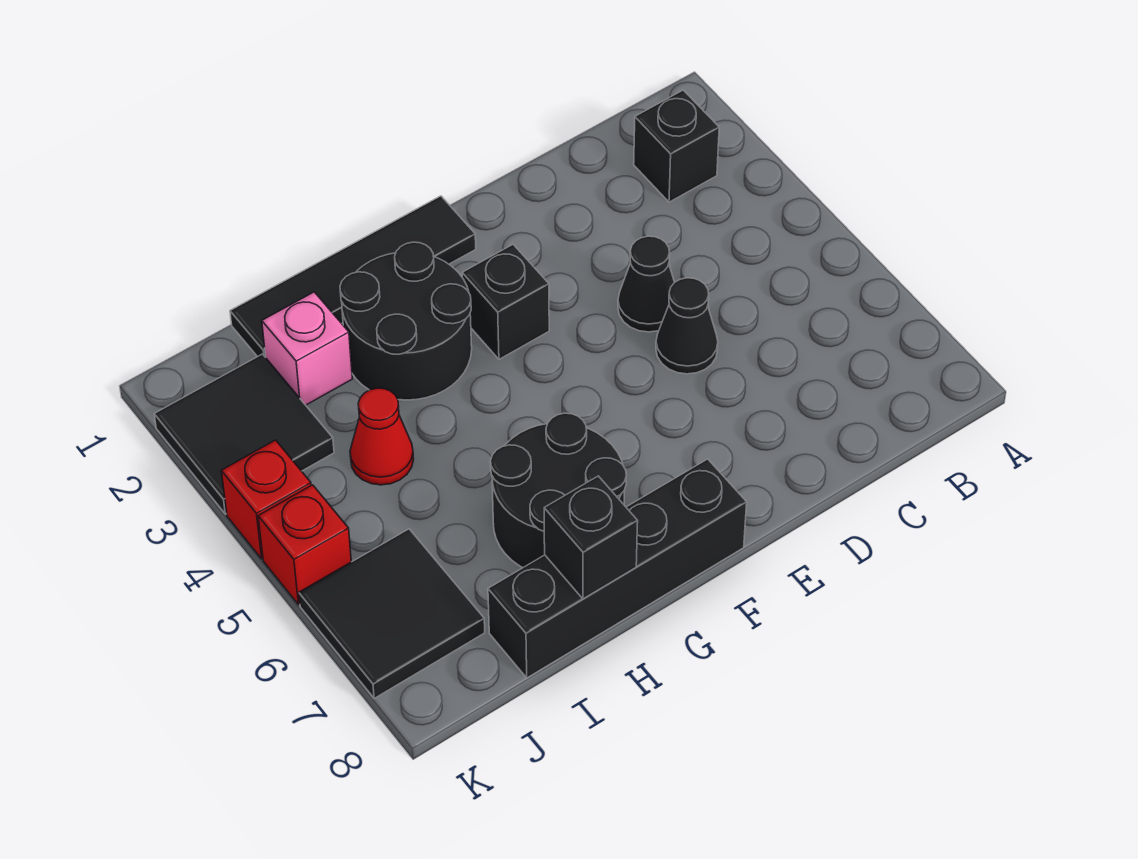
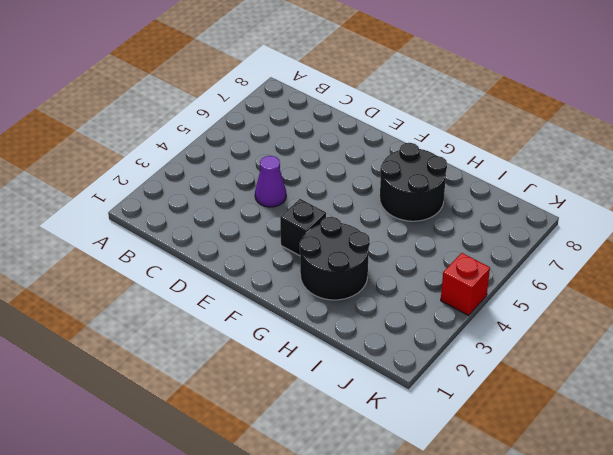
purple cone D4 level 1 -> black cone D4 level 1
none -> black brick B2 level 1
none -> black cone D5 level 1
none -> black tile F1:I1 level 1

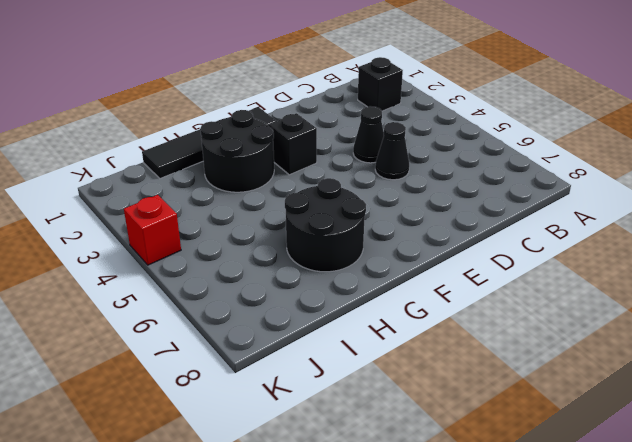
none -> black brick F8:I8 level 1
none -> pink brick I2 level 1
none -> red cone I4 level 1

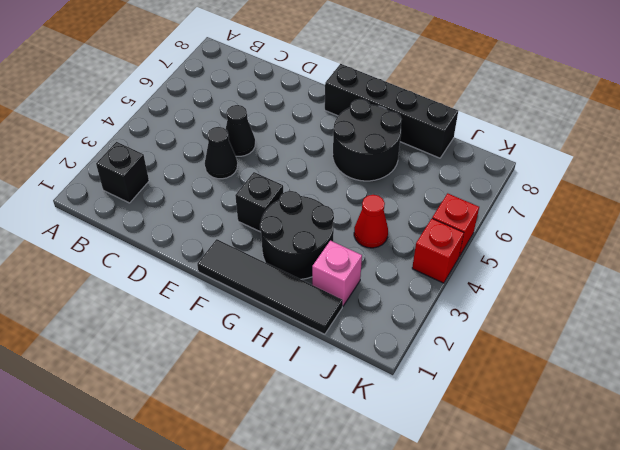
none -> black tile J2:K3 level 1
none -> black tile J6:K7 level 1
none -> black brick H8 level 2

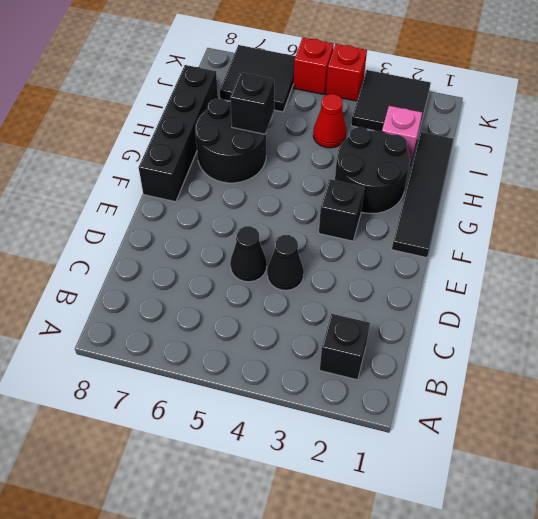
black brick H6 level 2 -> black brick H8 level 2

